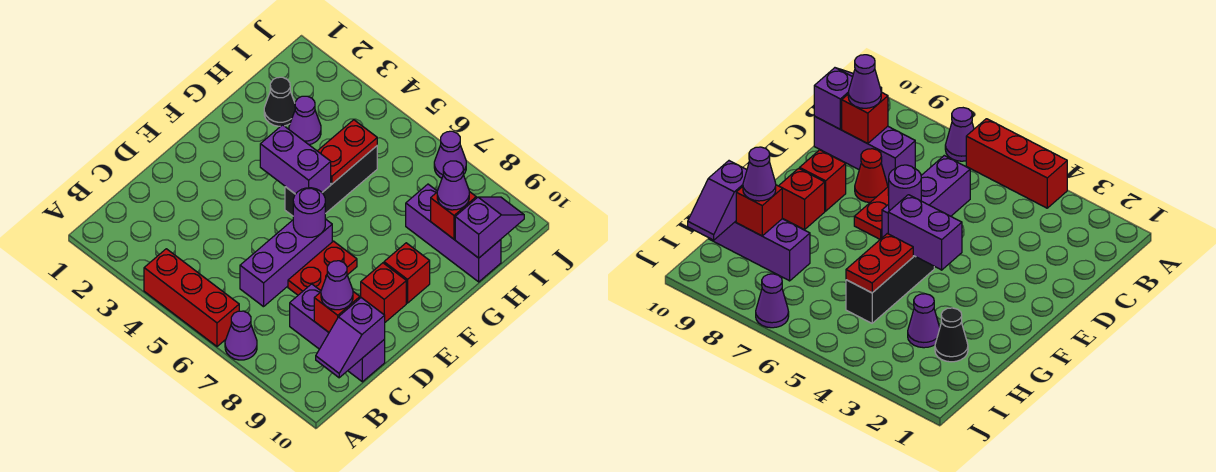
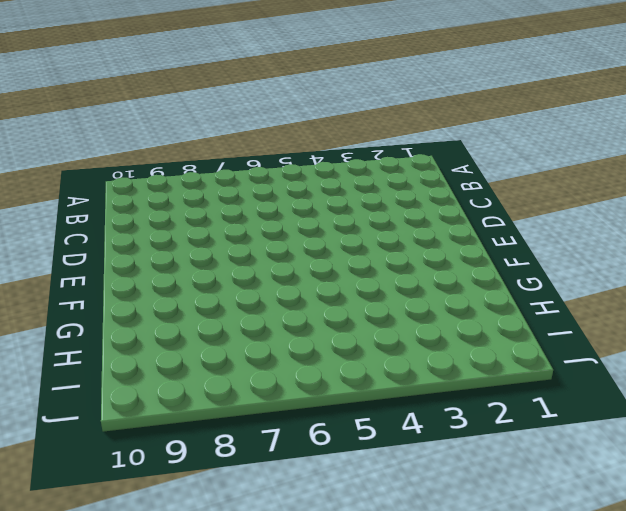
none -> red brick A4:A6 level 1
none -> purple cone A7 level 1
none -> purple brick C6:E6 level 1

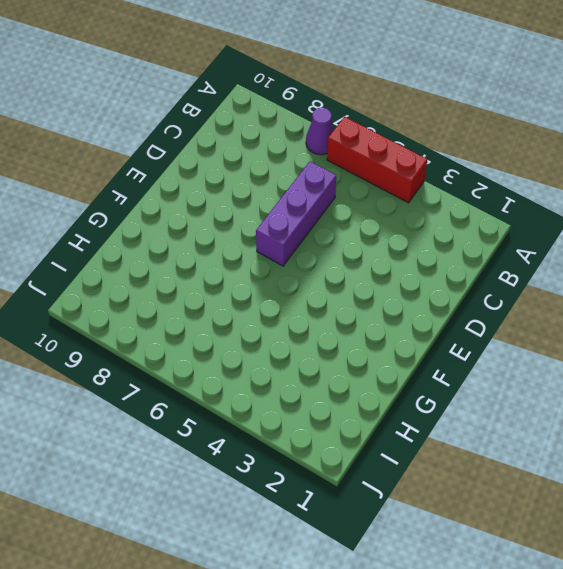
none -> purple brick C8:C10 level 1
none -> red plate D7:E7 level 1
none -> red cone D8 level 1

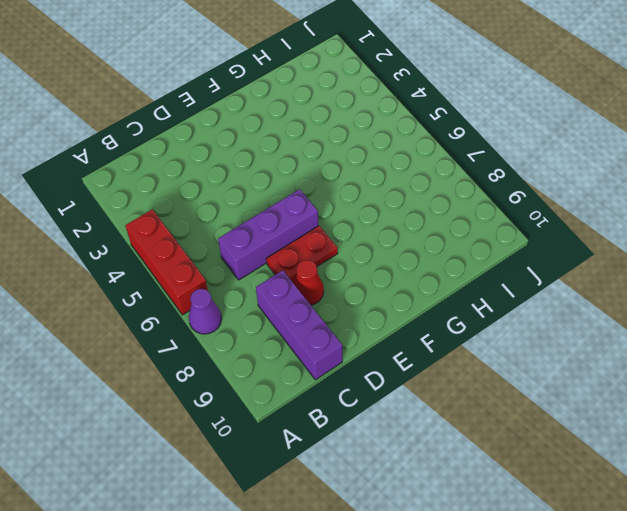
none -> red brick E9 level 1
none -> black brick F5:H5 level 1
none -> red brick F9 level 1

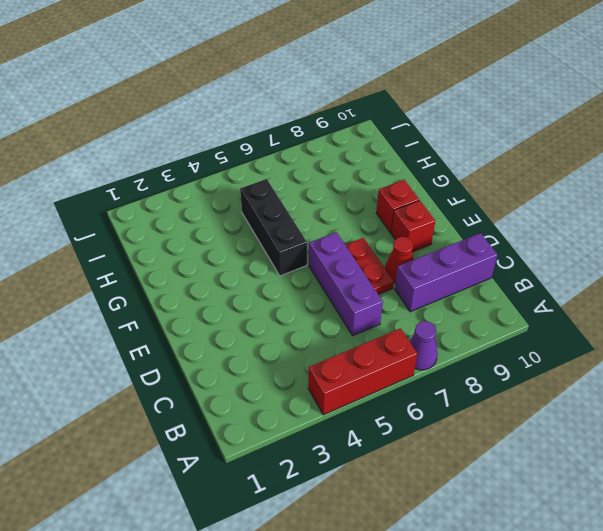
none -> black cone H2 level 1
none -> purple cone H3 level 1
none -> purple brick H8:H10 level 1

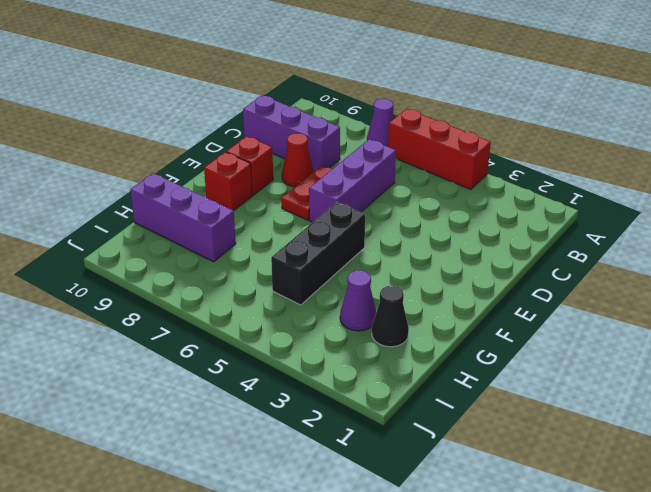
none -> purple cone J7 level 1
none -> purple slope B10:C10 level 2 top C
none -> red brick C9 level 2

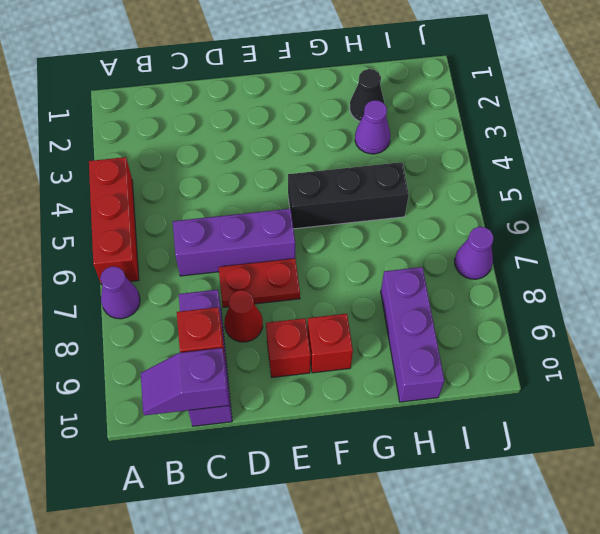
none -> purple round brick E6 level 2
none -> purple brick F4:F5 level 2
none -> red plate G5:H5 level 2

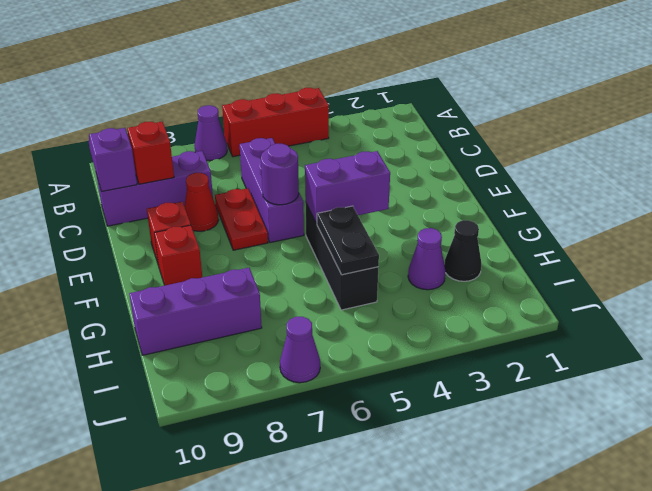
black plate G5:H5 level 2 -> red plate G5:H5 level 2
none -> red brick H9 level 2
none -> purple slope H10:I10 level 2 top H
none -> purple cone C9 level 3

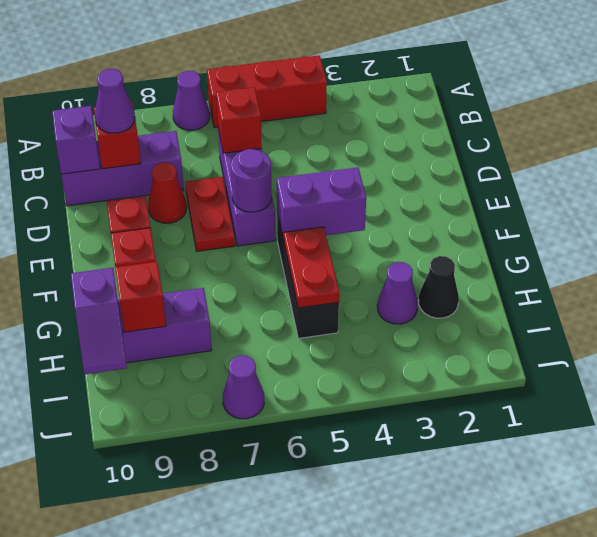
red brick C6 level 2 -> none
none -> purple cone H9 level 3

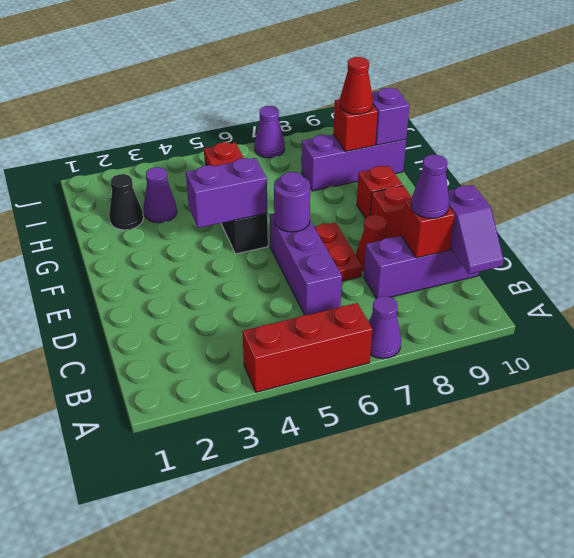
red cone H9 level 3 -> purple cone H9 level 3

